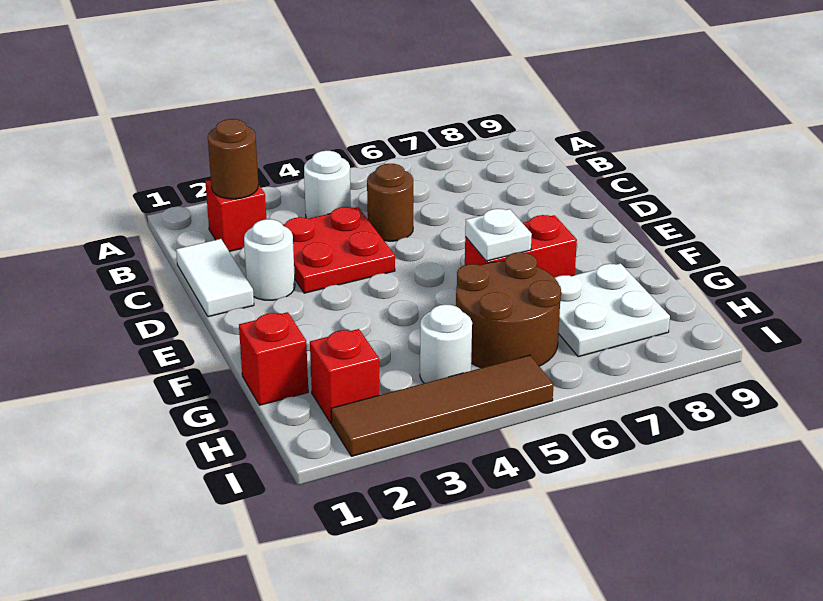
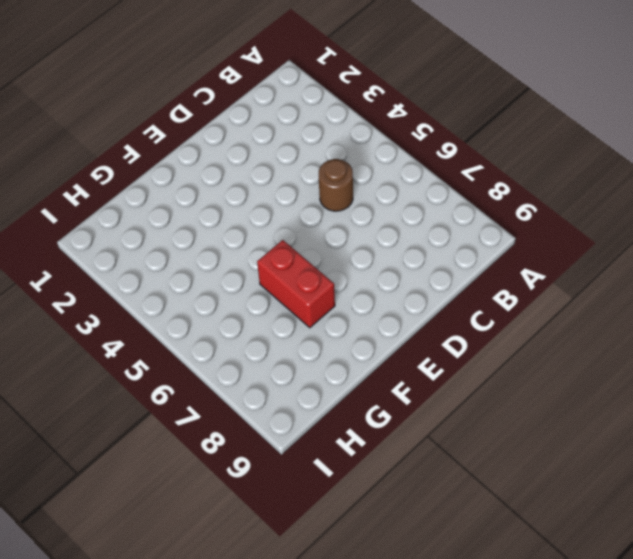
none -> red brick B2 level 1
none -> white round brick B4 level 1
none -> white tile C1:D1 level 1

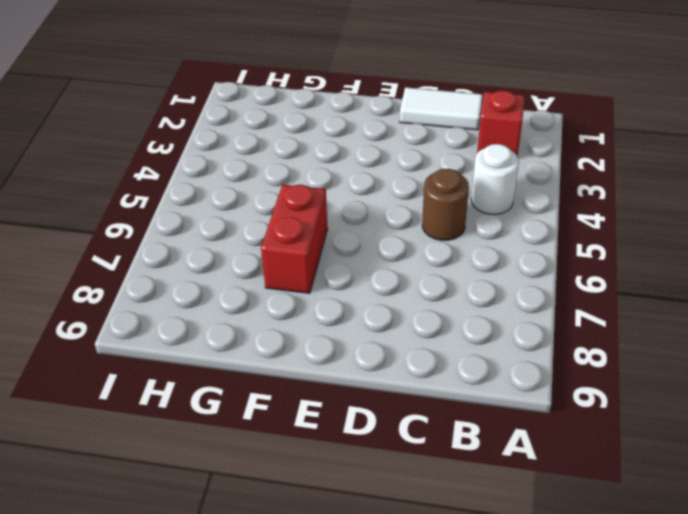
none -> red plate C3:D4 level 1
none -> white round brick D2 level 1
none -> red brick G1 level 1

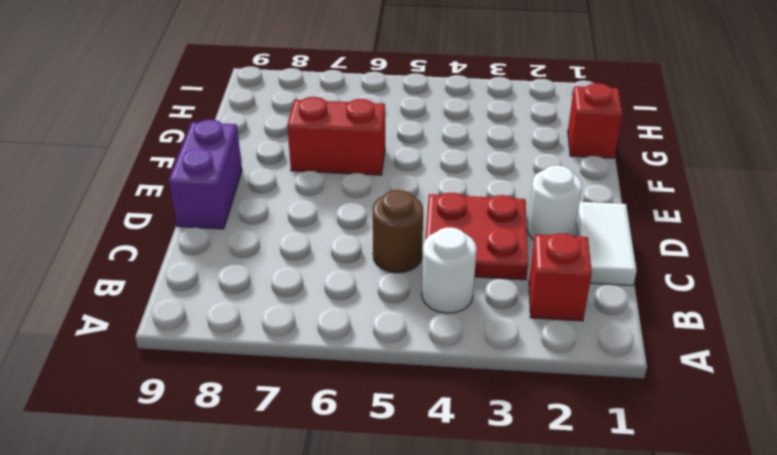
purple brick D9:E9 level 1 -> none
none -> brown round brick G5:H6 level 1
none -> white plate G7:H8 level 1
none -> red brick H2 level 1

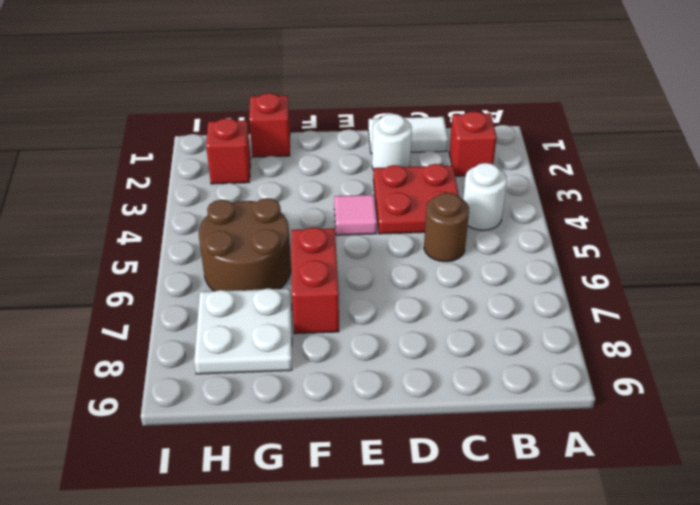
pink tile E4 level 1 -> none
none -> white round brick H4 level 1
none -> brown tile I2:I5 level 1
none -> brown round brick B2 level 2

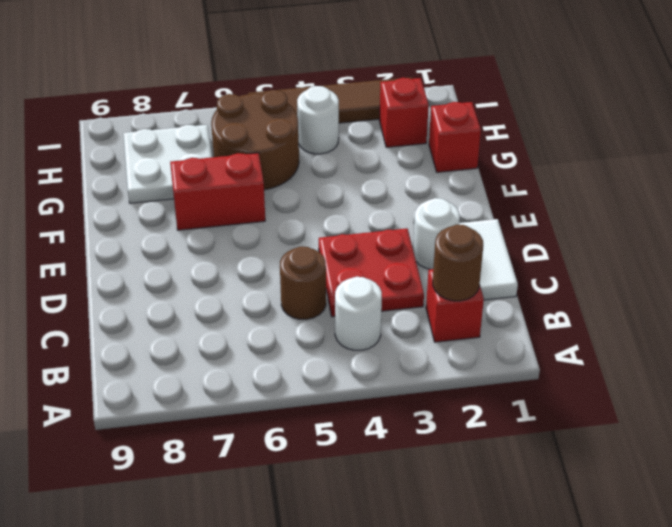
none -> white plate F6 level 2

